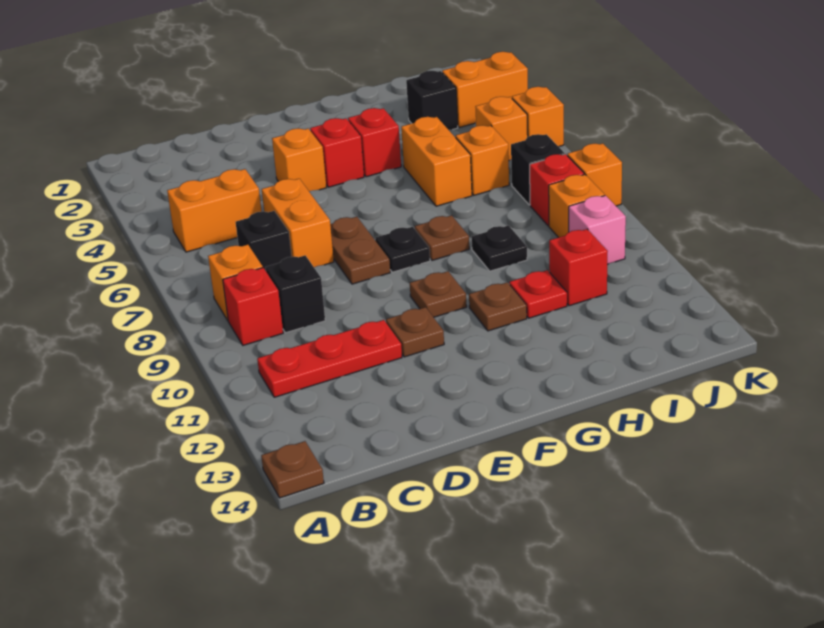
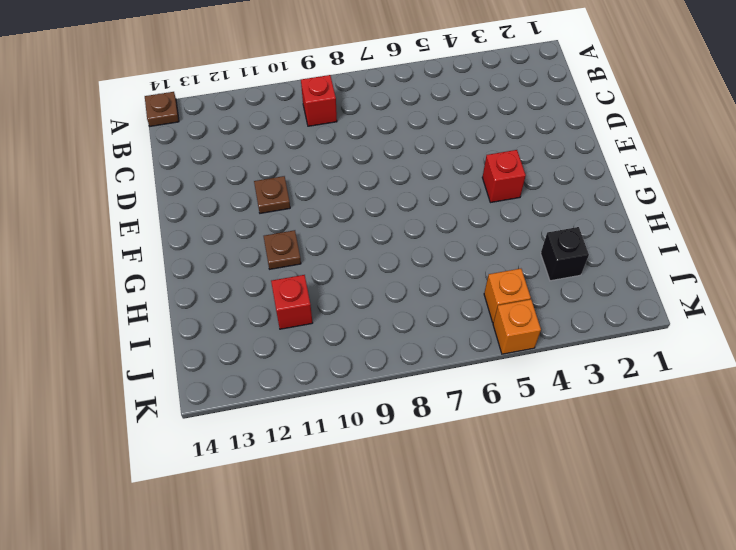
none -> orange brick B5:C5 level 1
none -> orange brick B8 level 1
none -> red plate B11:D11 level 1
none -> black brick C7 level 1

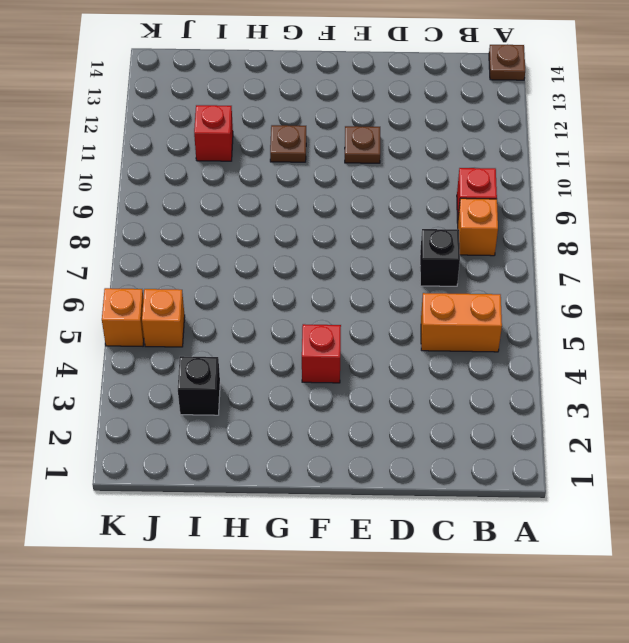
none -> red plate B11:D11 level 1
none -> black brick C9 level 1
none -> orange brick D6:D7 level 1
none -> orange brick E4 level 1

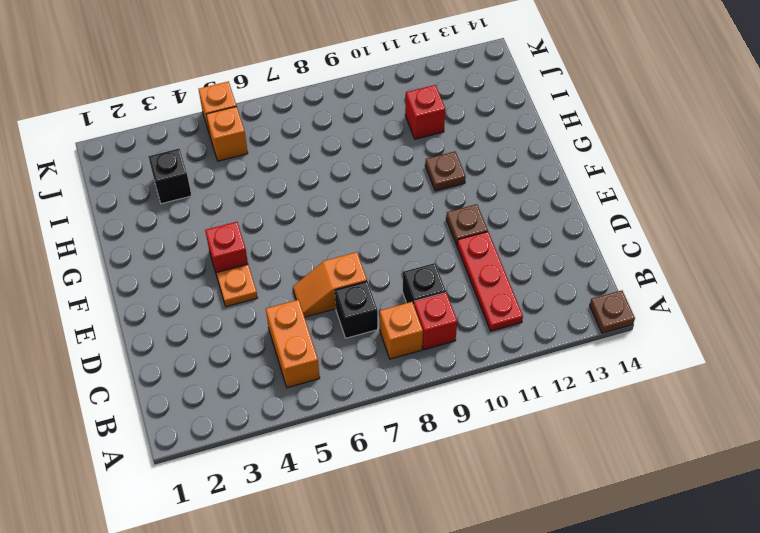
orange slope D6:D7 level 1 top 7 -> orange brick D6:D7 level 1
orange plate E4 level 1 -> orange brick E4 level 1
none -> brown plate E7:E8 level 1
none -> black plate F8 level 1
none -> brown plate F10 level 1
none -> red brick G4 level 1

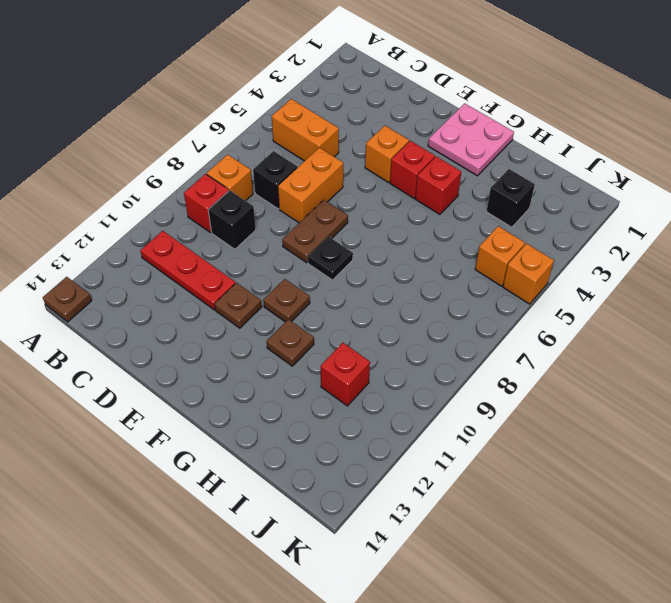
pink plate F1:G2 level 1 -> none
none -> brown plate G8 level 1
none -> orange brick H5:H6 level 1
none -> black plate H9 level 1
none -> red plate H11 level 1

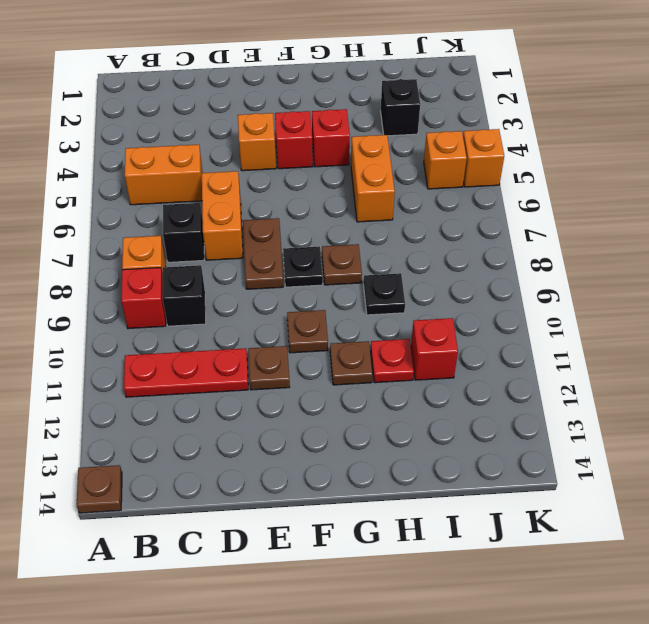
none -> orange brick I6 level 1
none -> orange brick J3:K3 level 1
none -> black brick J7 level 1
none -> red brick J8 level 1

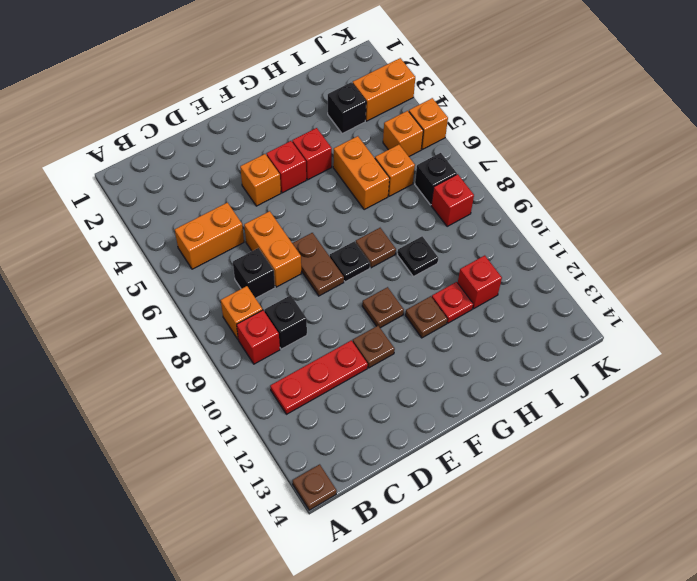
none -> orange brick J9 level 1
none -> pink brick J10 level 1
none -> orange brick K8 level 1

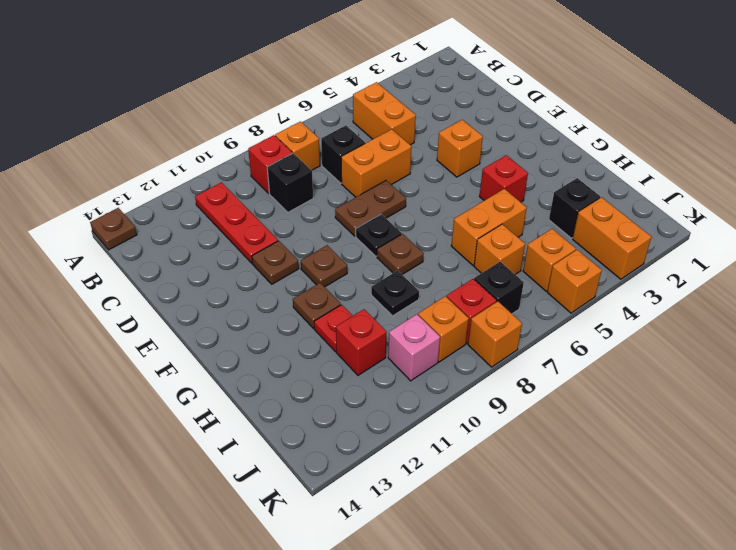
none -> red brick F4 level 1

